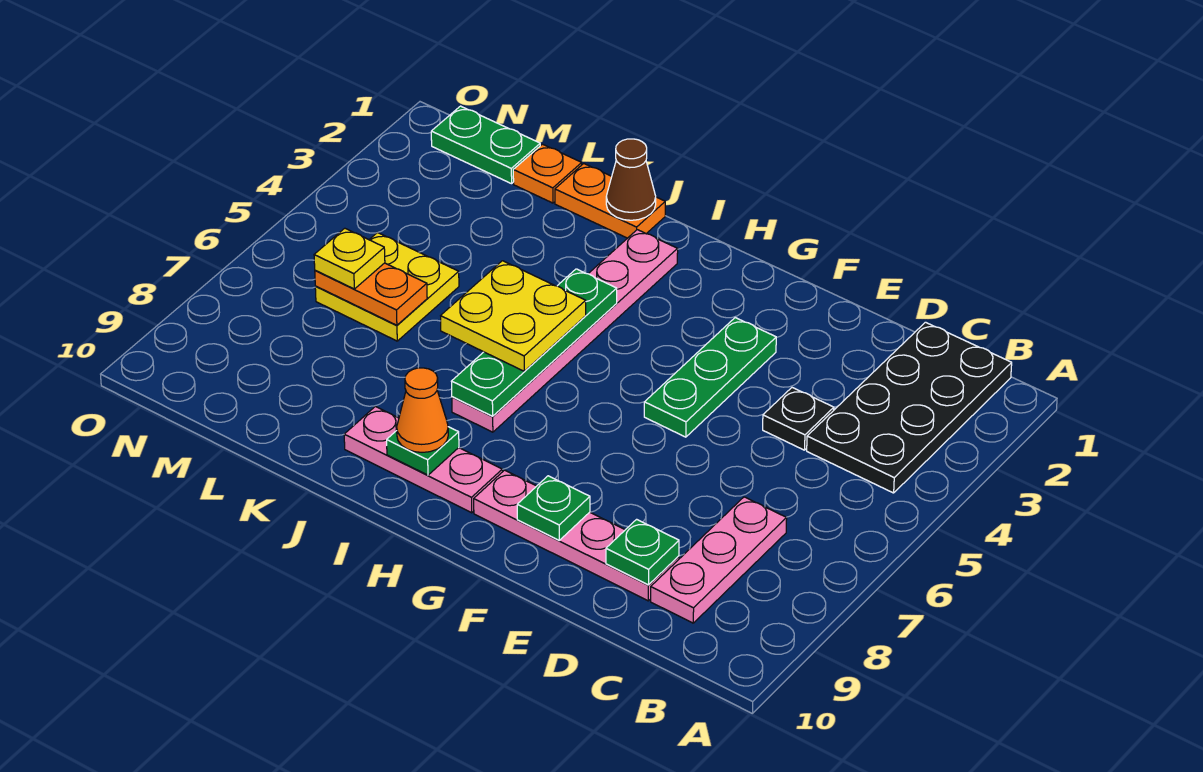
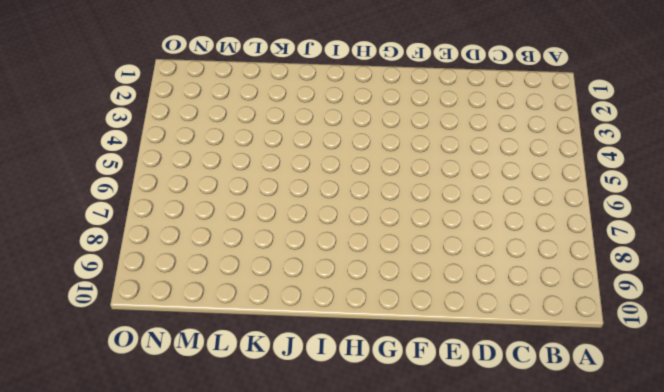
none -> black plate B1:C4 level 1
none -> pink plate C7:C9 level 1
none -> black plate D4 level 1

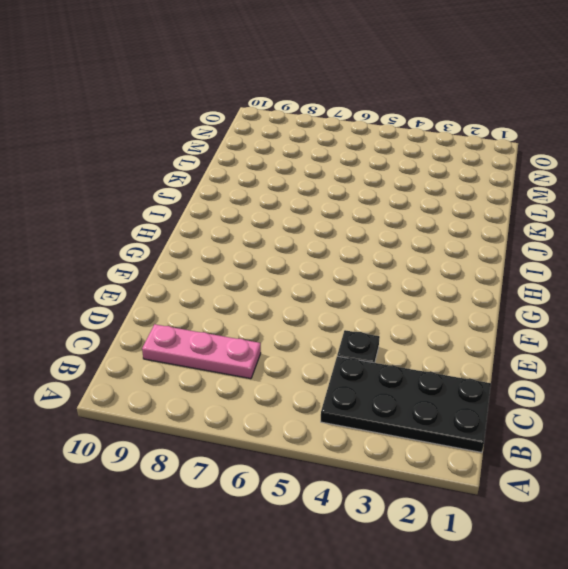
none -> pink plate D9:G9 level 1
none -> green plate F3:F5 level 1
none -> pink plate H9:J9 level 1

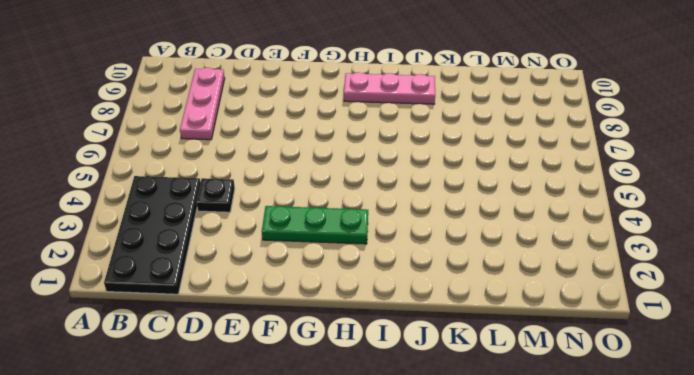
green plate F3:H3 level 1 -> green plate F3:F5 level 1
none -> pink plate D9:G9 level 1
none -> pink plate I2:I7 level 1
none -> orange plate J1:K1 level 1

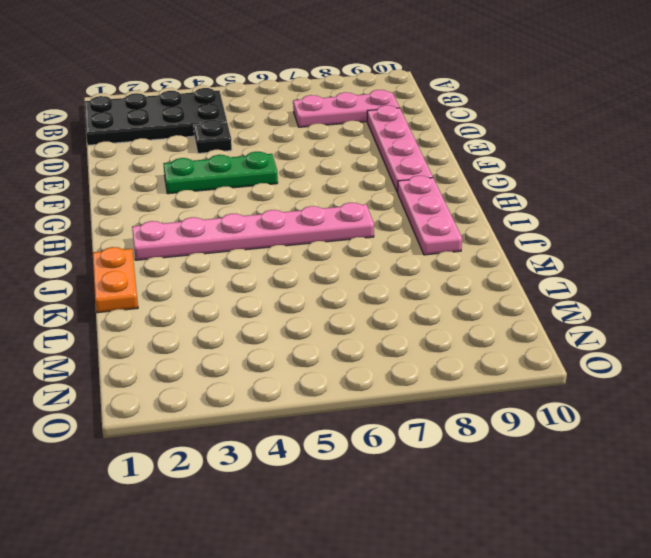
none -> orange plate L1 level 1
none -> yellow plate L5:M6 level 1
none -> green plate M1:N1 level 1

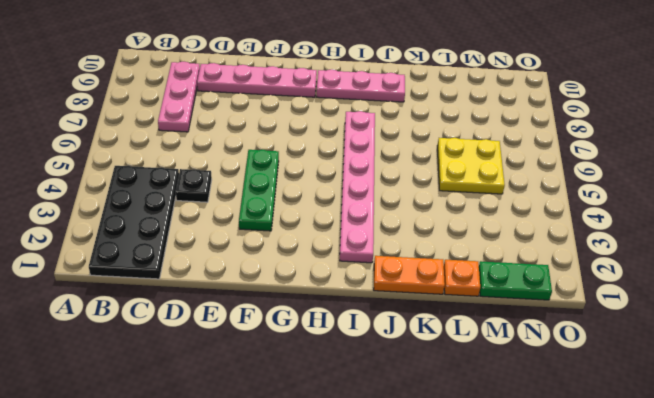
none -> green plate D9 level 2
none -> green plate F9 level 2
none -> green plate I4:I7 level 2

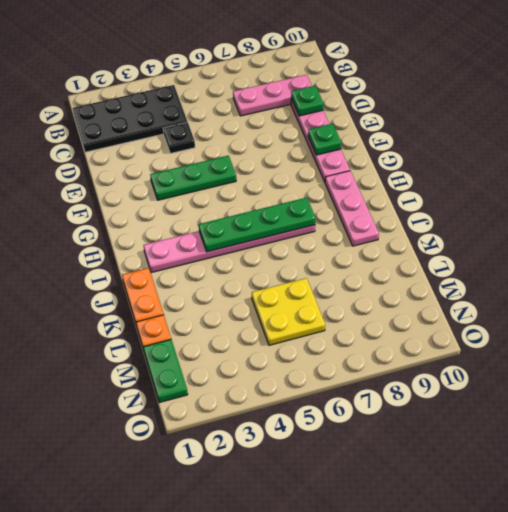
none -> green plate I9 level 2
none -> brown cone J1 level 2
none -> orange plate L6:M6 level 2

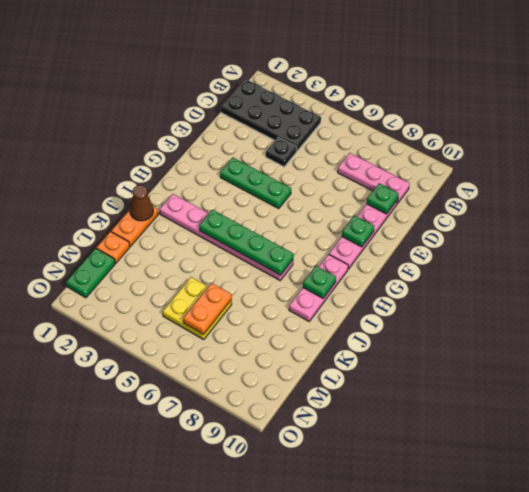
none -> yellow plate I5:J6 level 3
none -> orange cone I9 level 3
none -> yellow plate M6 level 3

